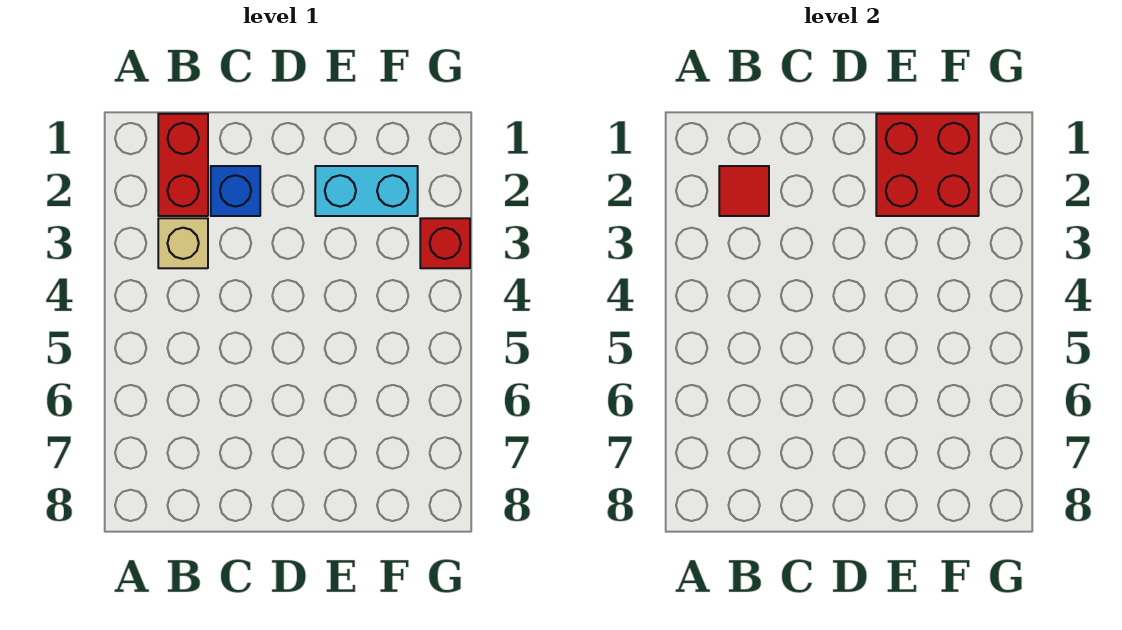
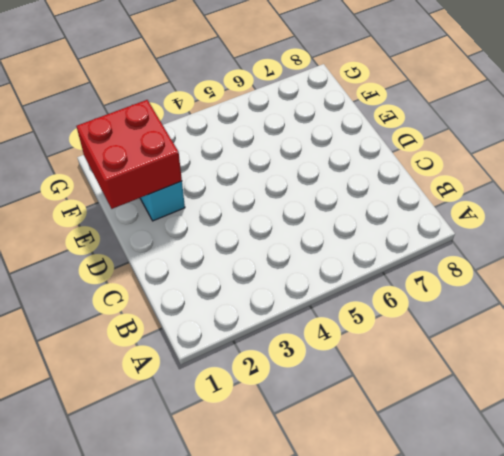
none -> red brick B1:B2 level 1
none -> tan brick B3 level 1

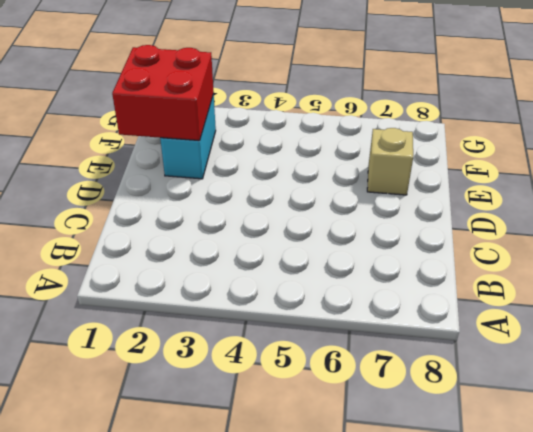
tan brick E7 level 1 -> tan brick B3 level 1
none -> red brick B1:B2 level 1
none -> blue brick C2 level 1

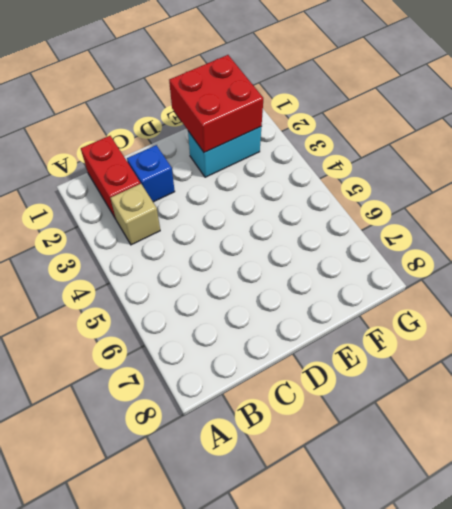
none -> red brick G3 level 1
none -> red tile B2 level 2

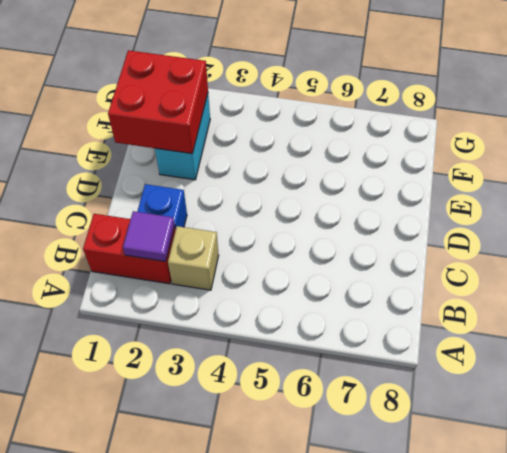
purple tile B2 level 2 -> red tile B2 level 2
none -> red brick G3 level 1

